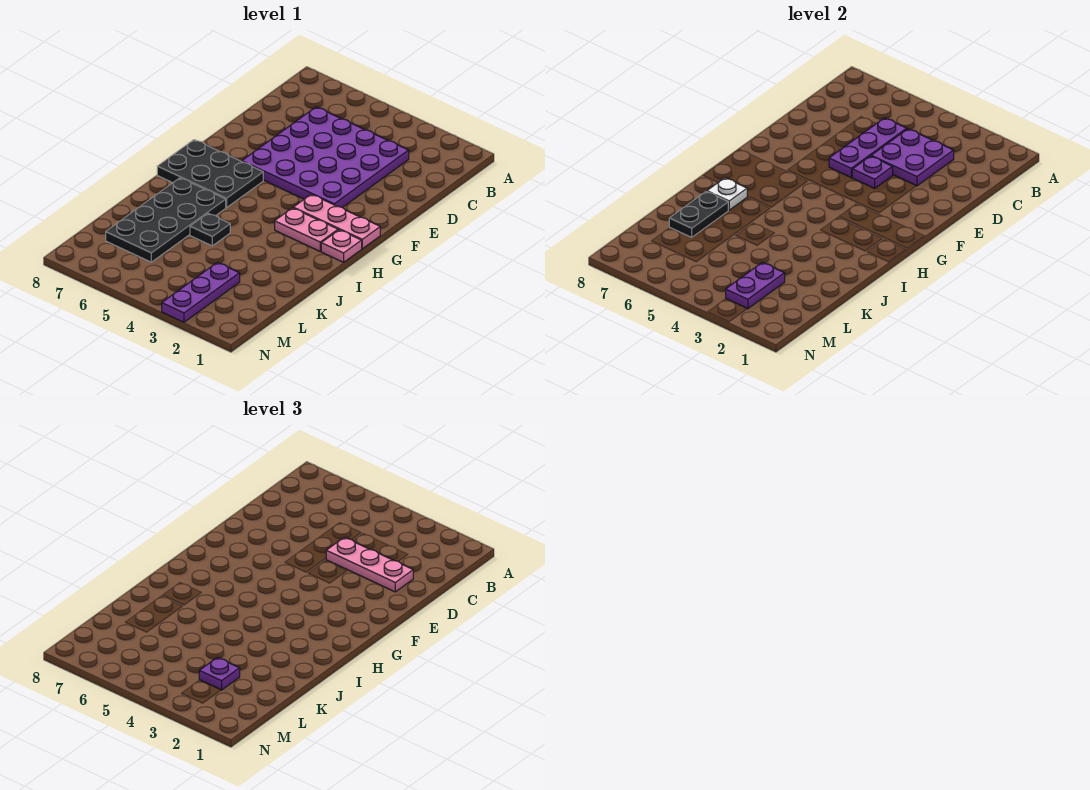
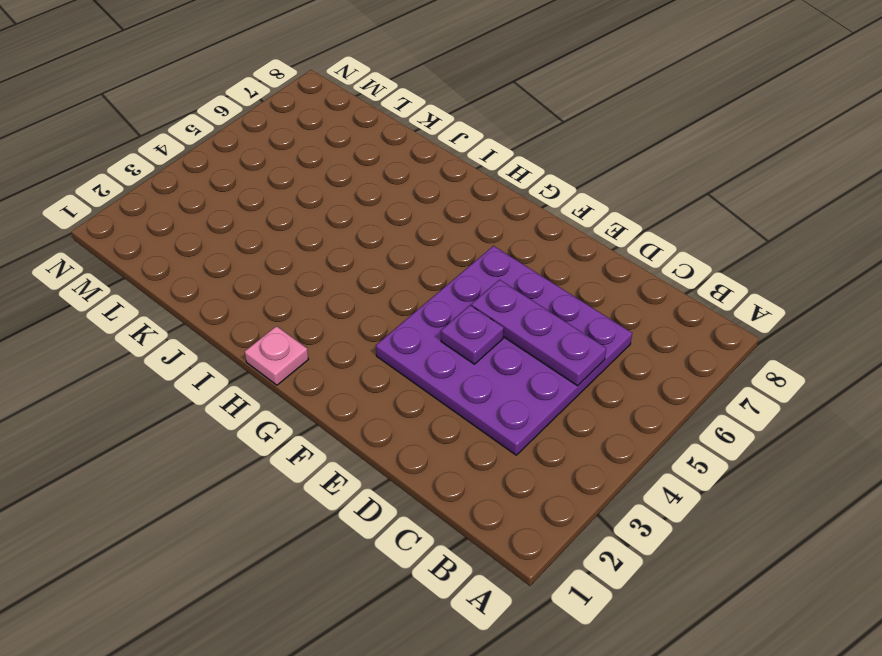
none -> pink plate G1:G3 level 1
none -> black plate G6:H8 level 1
none -> pink plate H2:H3 level 1

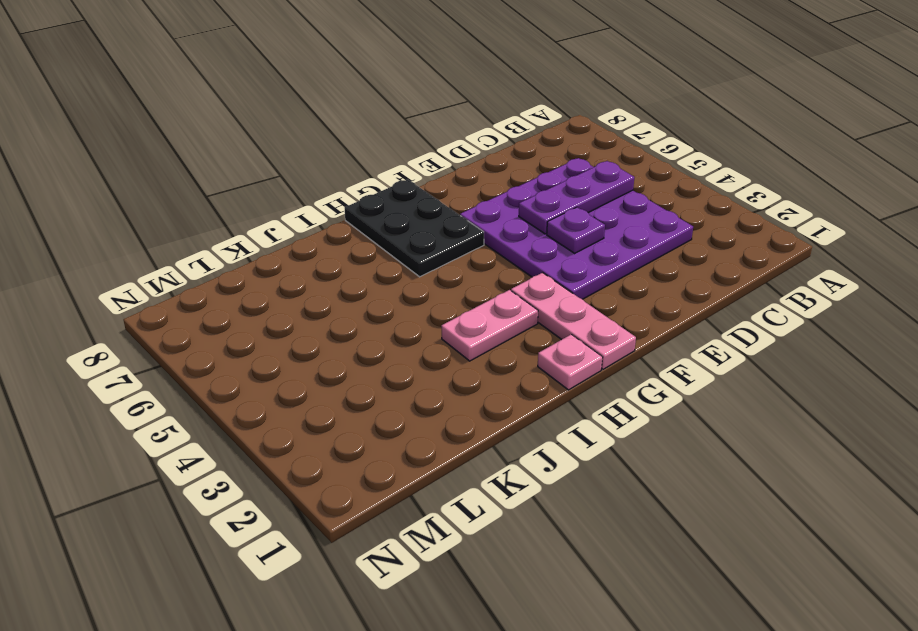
pink plate H3:I3 level 1 -> pink plate H2:H3 level 1
none -> black plate I6:L7 level 1
none -> black plate J5 level 1
none -> purple plate L3:N3 level 1

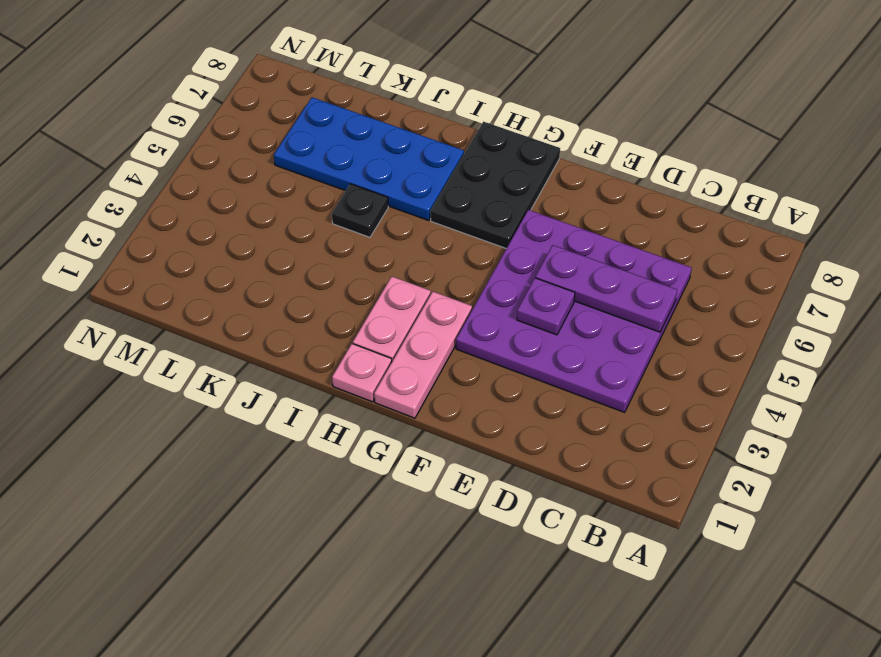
blue plate I6:L7 level 1 -> black plate I6:L7 level 1
none -> purple plate L3:N3 level 1
none -> purple plate C3:D4 level 2
none -> white plate I7 level 2

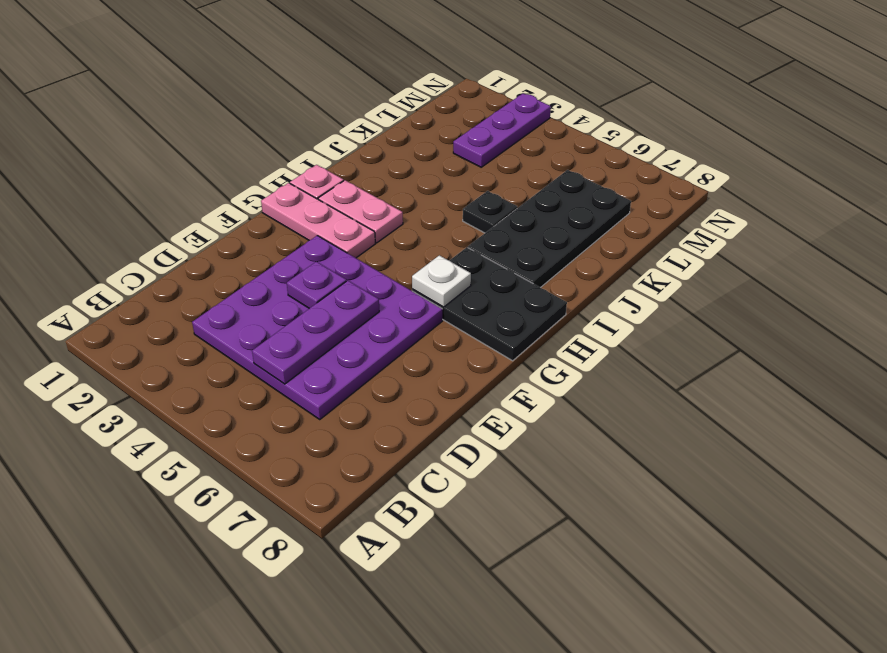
white plate G6 level 2 -> white plate I7 level 2
none -> purple plate C3:D4 level 2
none -> black plate J7:K7 level 2
none -> purple plate L3:M3 level 2

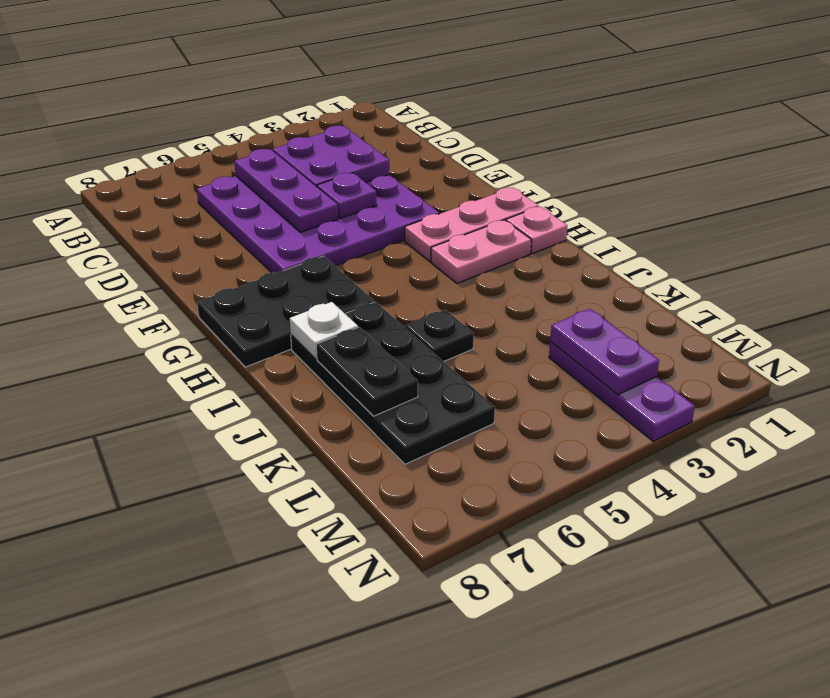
none -> pink plate D2:D4 level 3
none -> purple plate L3 level 3

